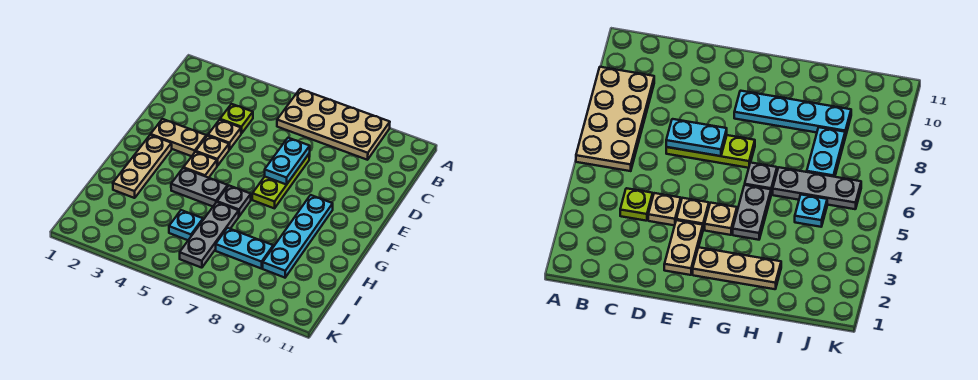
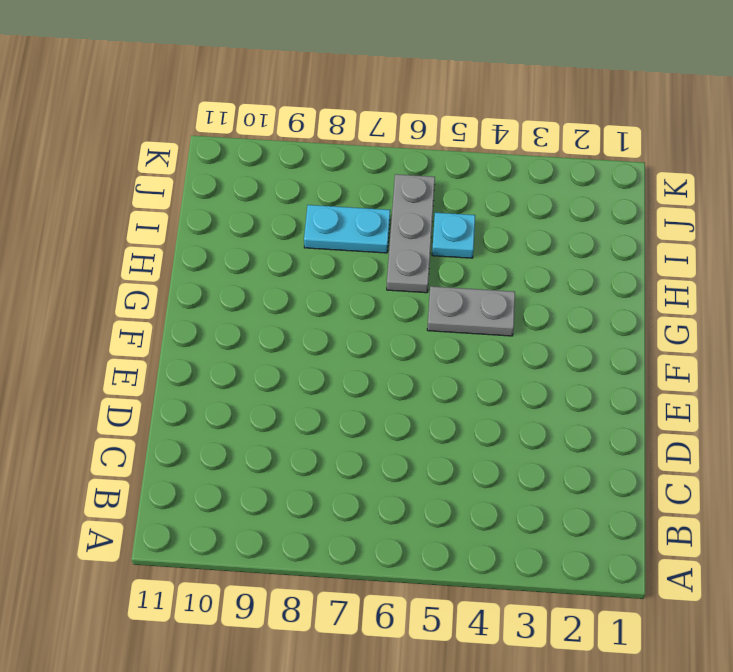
none -> tan plate A6:B9 level 1
none -> lime plate C4 level 1
none -> tan plate D4 level 1

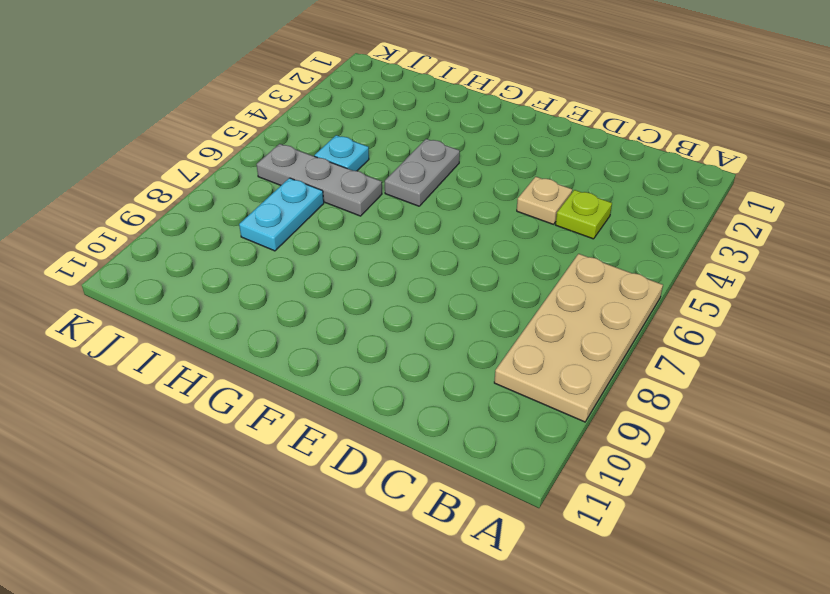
none -> lime plate D7:F7 level 1
none -> tan plate E2:E3 level 1
none -> tan plate E4 level 1

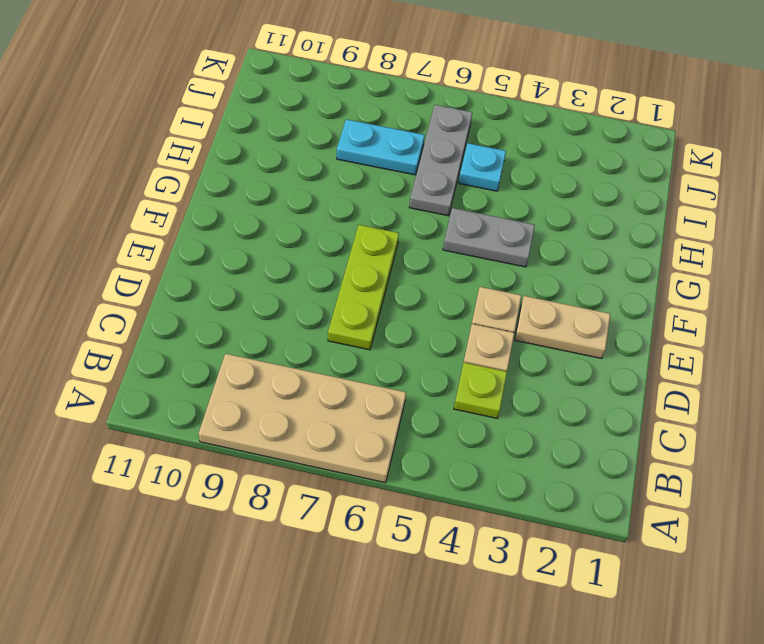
none -> tan plate F2:H2 level 1
none -> tan plate F4 level 1
none -> cyan plate F9:I9 level 1

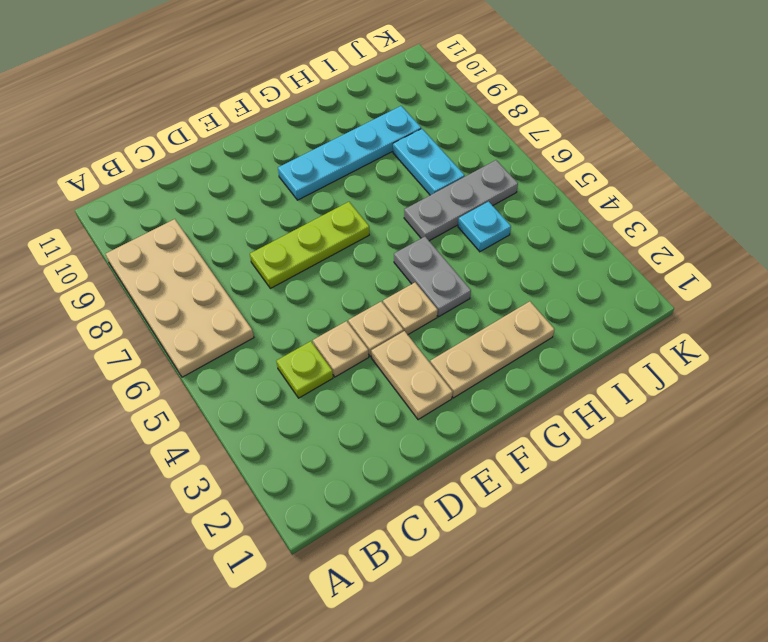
none -> grey plate G6 level 1
none -> cyan plate D7:E7 level 2

